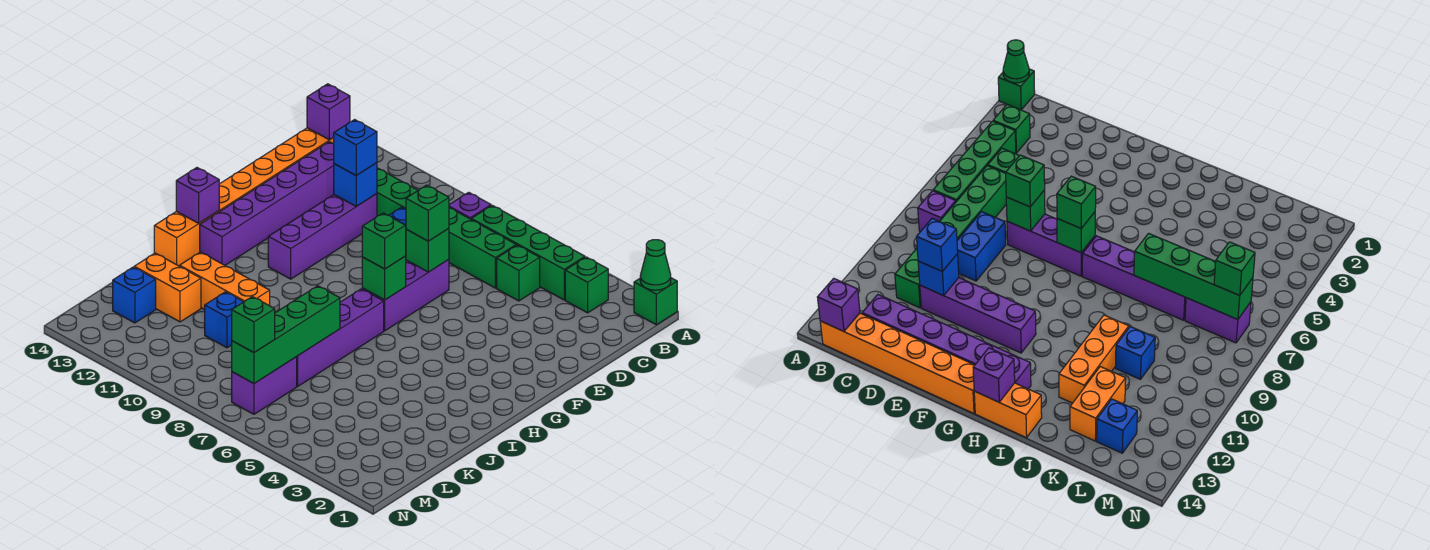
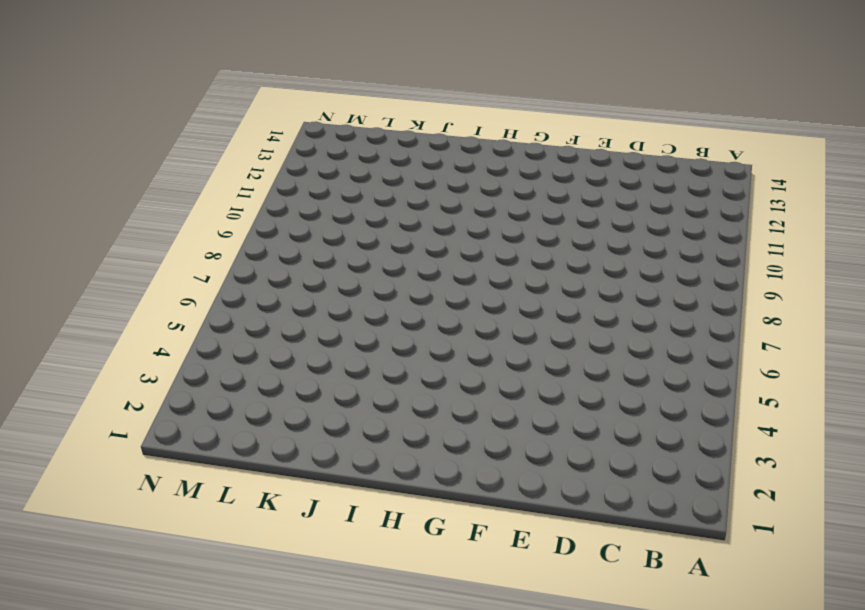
none -> green brick A1 level 1
none -> green brick B3 level 1
none -> green brick B4:B7 level 1

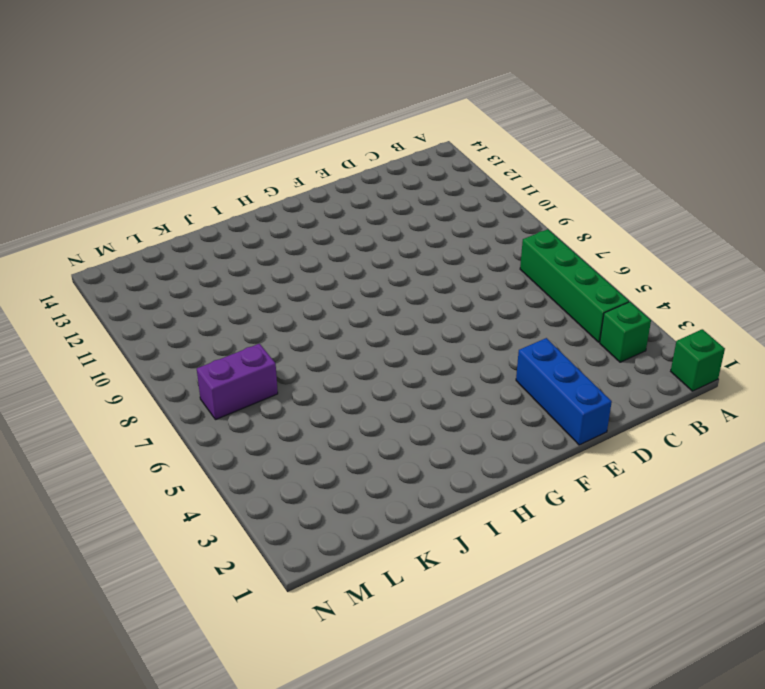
blue brick E1:E3 level 1 -> none
none -> purple brick B8 level 1
none -> orange brick B14:G14 level 1
none -> green brick C5 level 1

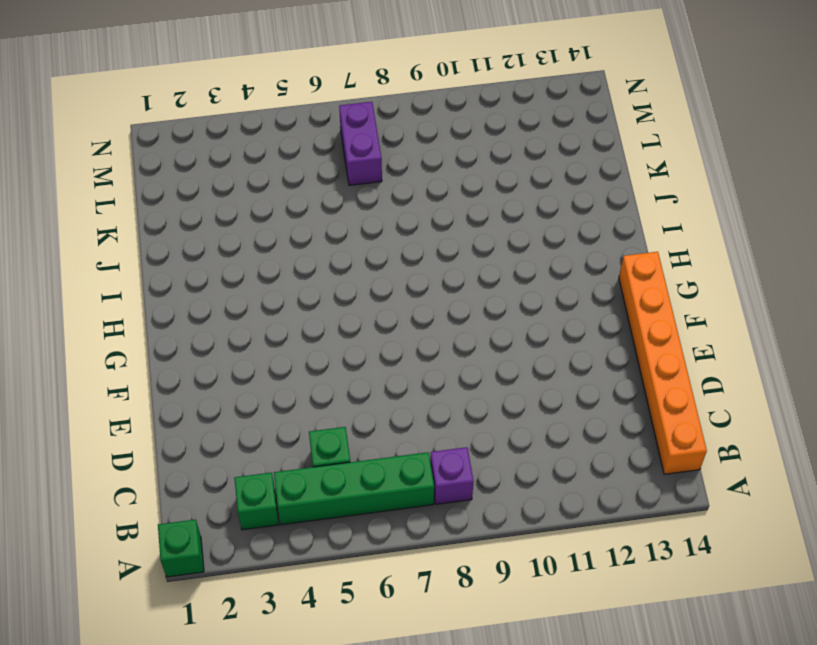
none -> green brick C6:C11 level 1
none -> purple brick C13:H13 level 1
none -> blue brick D8:D9 level 1

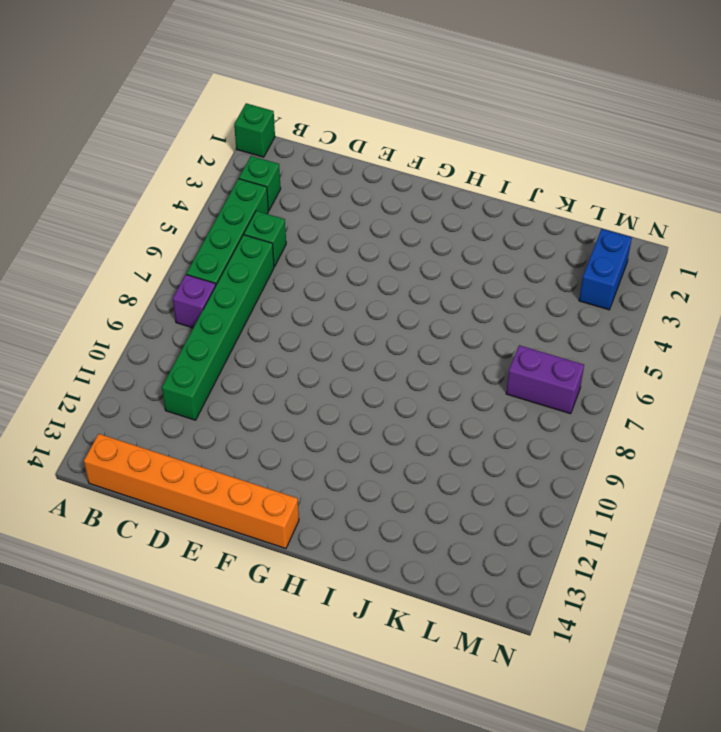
blue brick M2:M3 level 1 -> blue brick D8:D9 level 1
none -> purple brick C13:H13 level 1
none -> purple brick D11:G11 level 1
none -> purple brick E7:G7 level 1

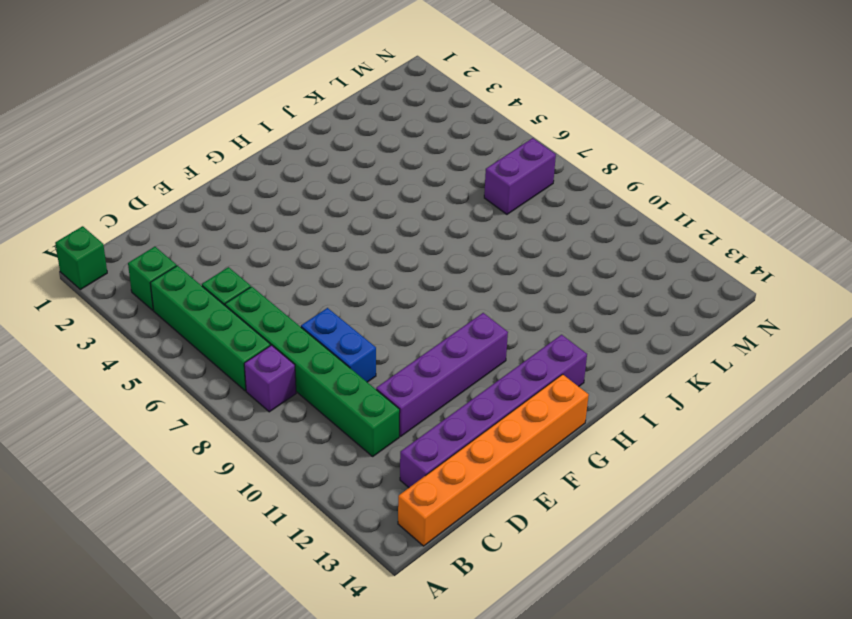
none -> purple brick E7:G7 level 1
none -> purple brick H7:K7 level 1
none -> orange brick H14:I14 level 1

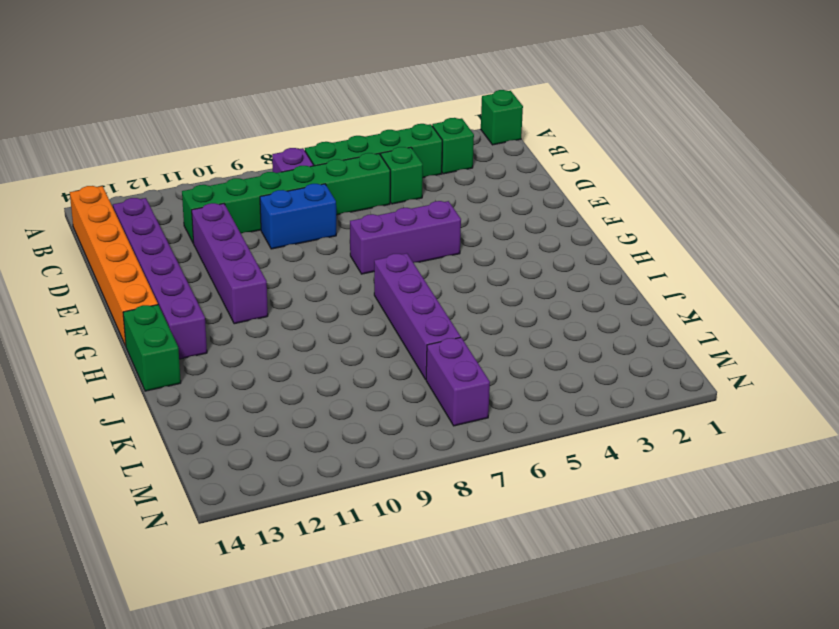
purple brick F5:F7 level 1 -> purple brick E7:G7 level 1
green brick H14:I14 level 1 -> orange brick H14:I14 level 1
none -> orange brick J10:J12 level 1
none -> blue brick K10 level 1
none -> orange brick K12:K13 level 1

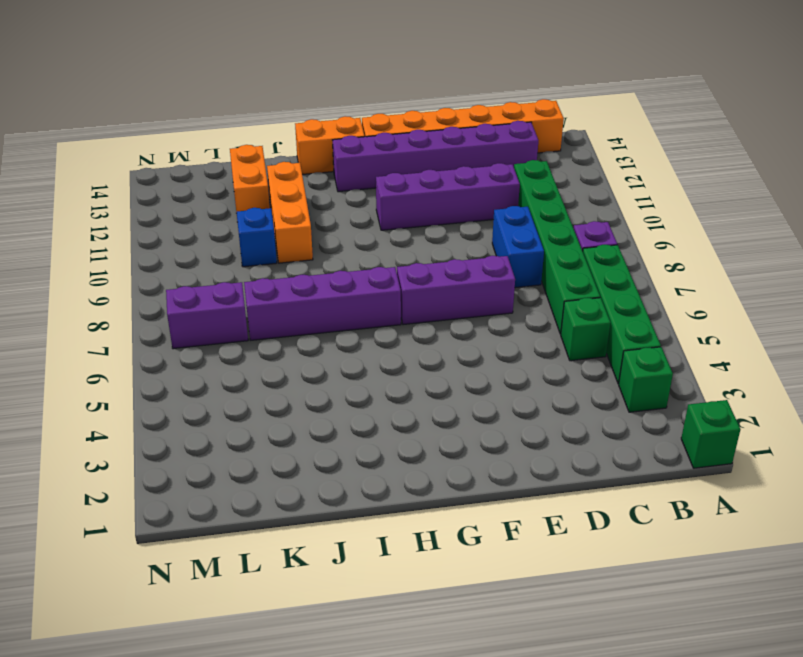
none -> blue brick L13 level 1
none -> green cone A1 level 2
none -> purple brick B14 level 2

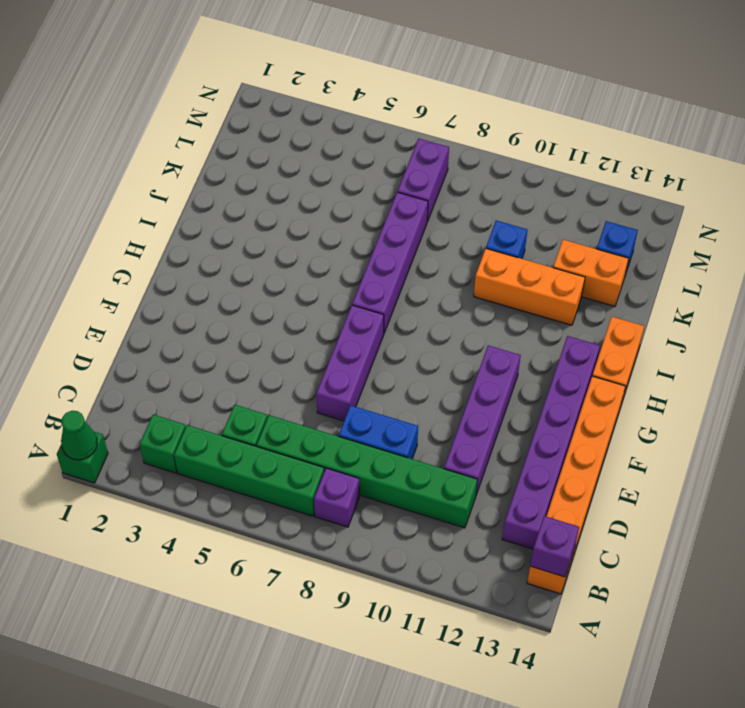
none -> blue brick D11 level 2
none -> green brick E7 level 2
none -> green brick G7 level 2

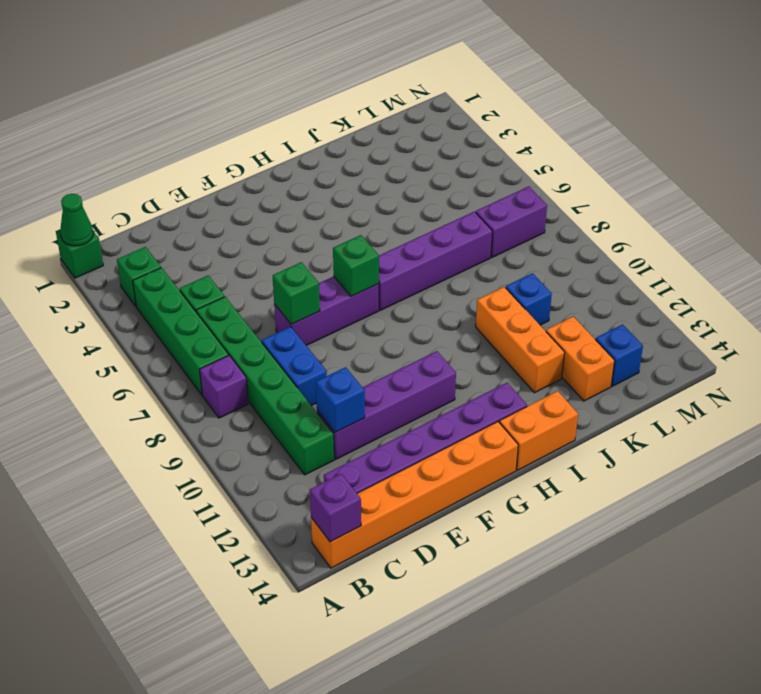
none -> purple brick H14 level 2
none -> green brick J7:M7 level 2
none -> blue brick D11 level 3

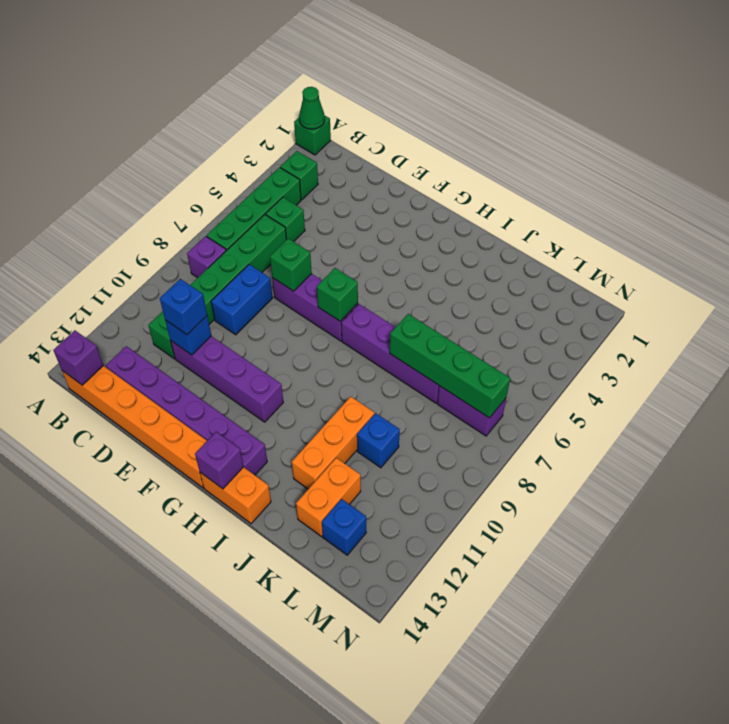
none -> green brick E7 level 3
none -> green brick G7 level 3
none -> green brick M7 level 3

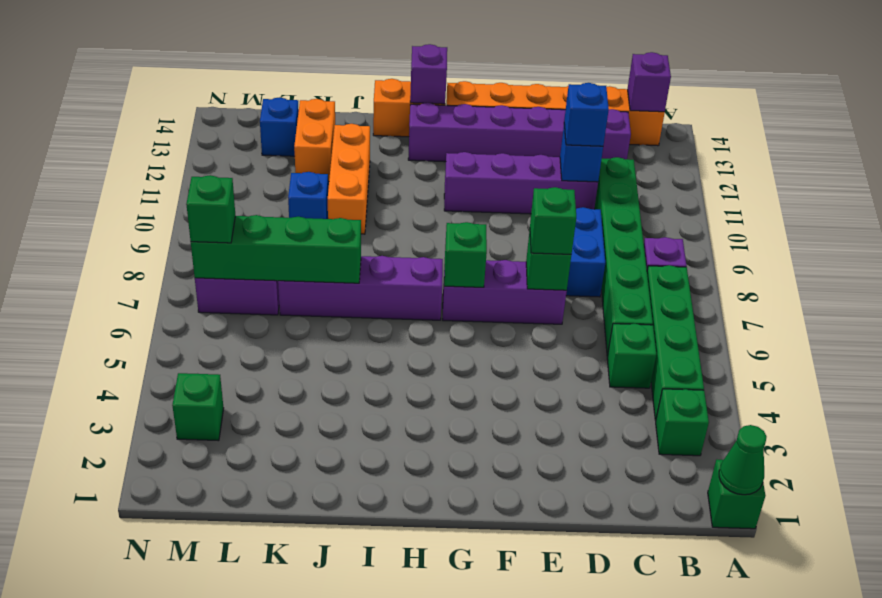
green brick M3 level 1 -> green brick G7 level 3

